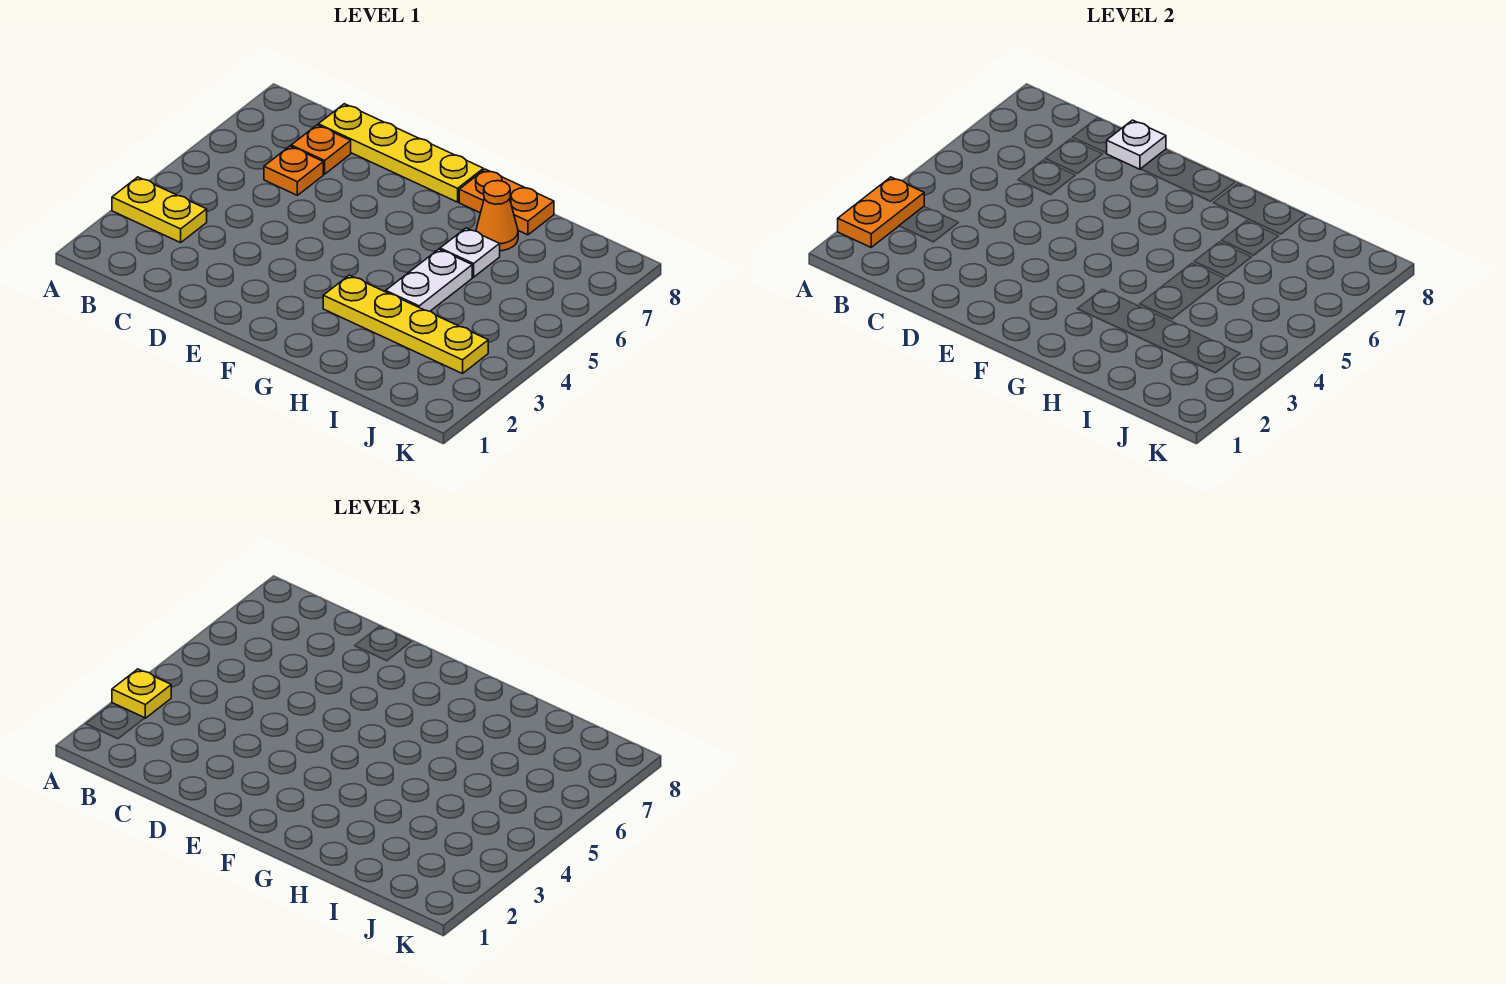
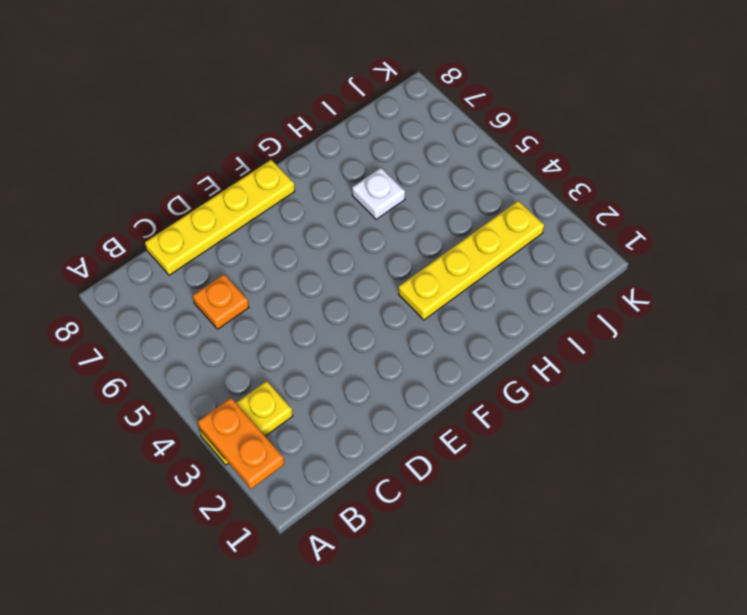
none -> orange plate C7 level 1
none -> orange plate G8:H8 level 1
none -> white plate H4:H5 level 1

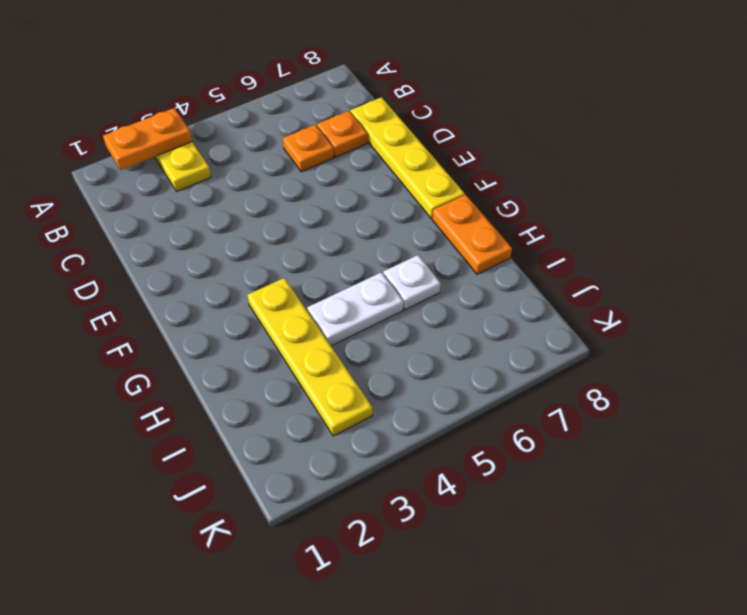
none -> orange cone H7 level 1
none -> white plate D8 level 2
none -> yellow plate A3 level 3

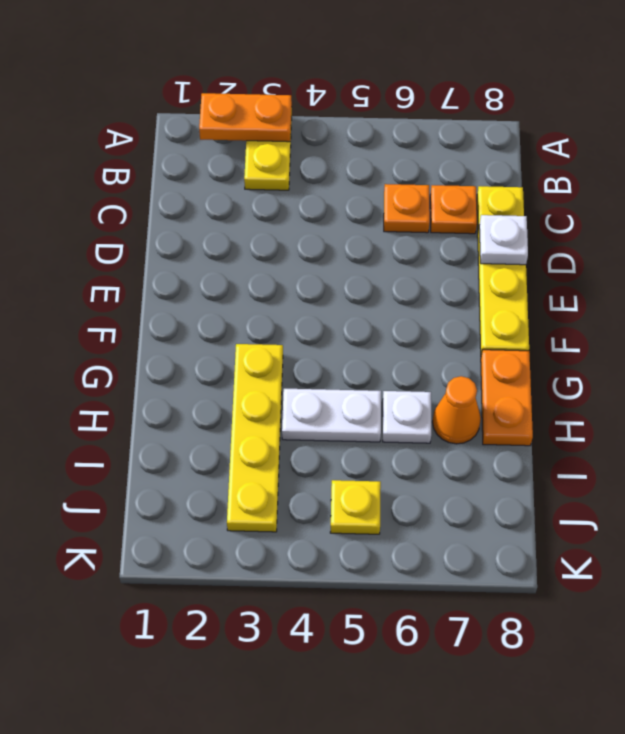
yellow plate J5 level 1 -> yellow plate A3 level 3

